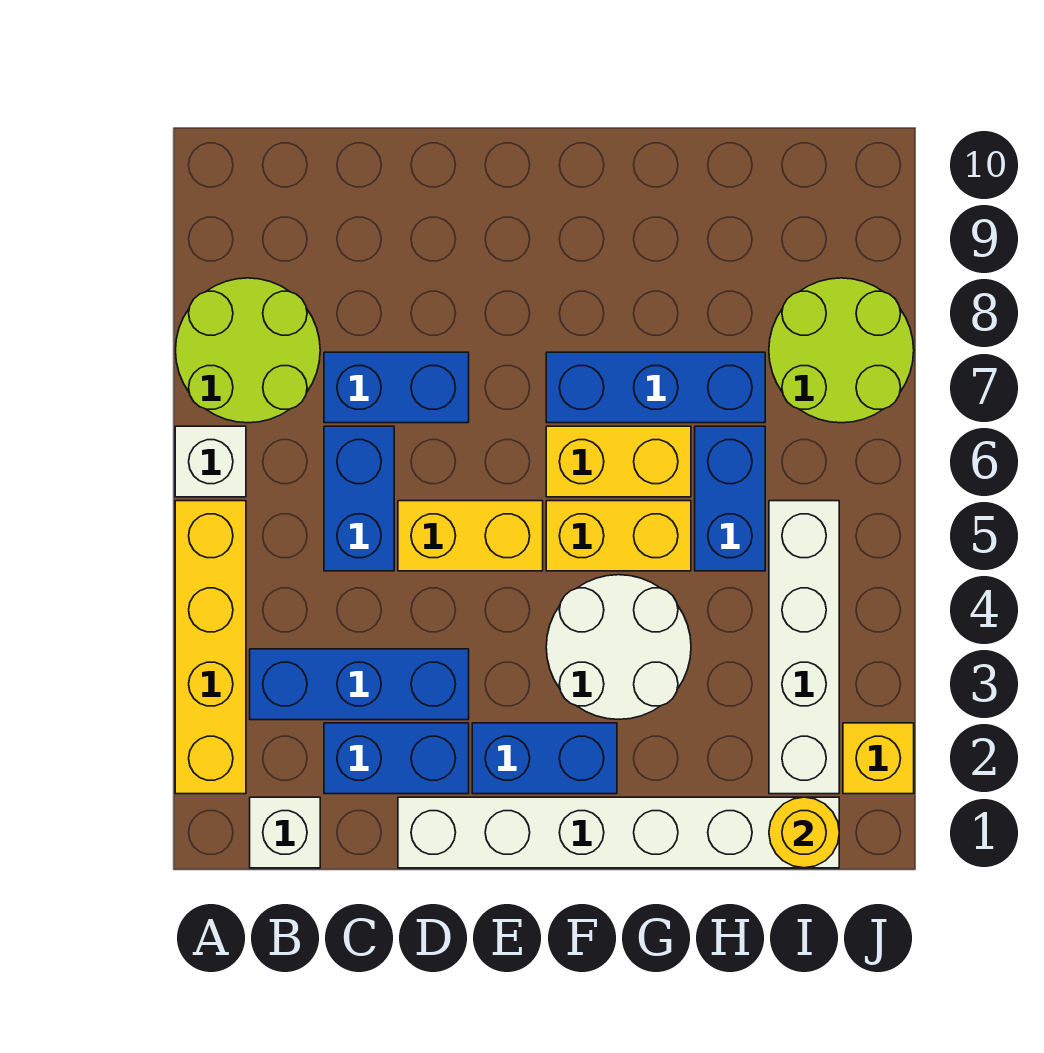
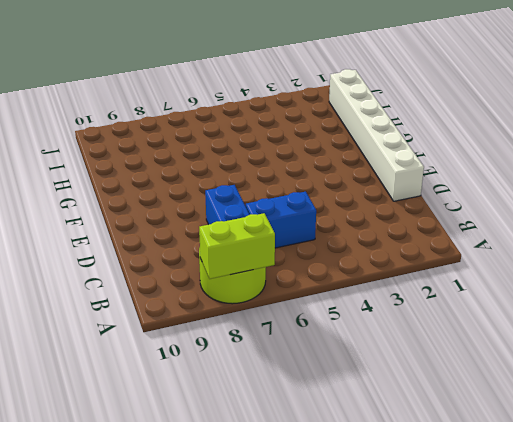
lime brick A7:A8 level 2 -> none
none -> yellow brick A2:A5 level 1
none -> white brick A6 level 1
none -> white brick B1 level 1

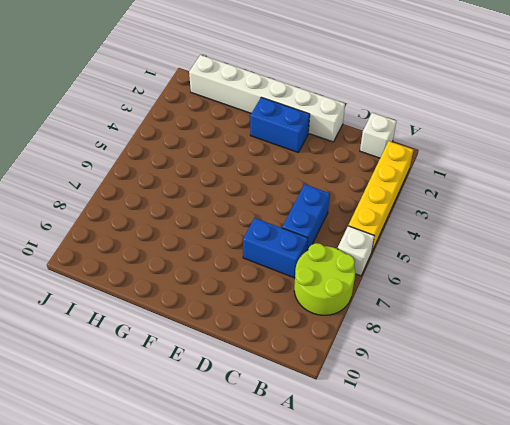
none -> blue brick B3:D3 level 1
none -> blue brick C2:D2 level 1
none -> yellow brick D5:E5 level 1

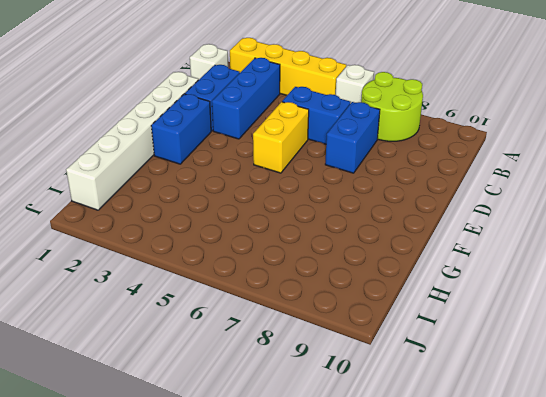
none -> white round brick F3:G4 level 1
none -> yellow brick F5:G5 level 1
none -> yellow brick F6:G6 level 1

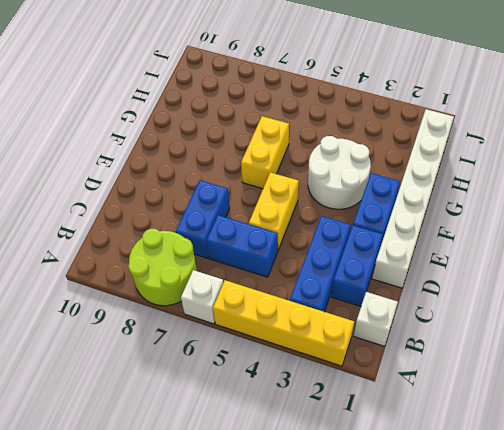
none -> yellow brick F5:G5 level 1
none -> blue brick F7:H7 level 1
none -> blue brick H5:H6 level 1

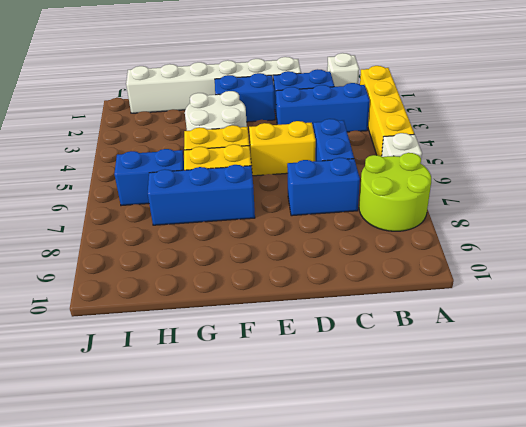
blue brick H6:I6 level 1 -> blue brick H5:H6 level 1
none -> white brick I2:I5 level 1
none -> lime round brick I7:J8 level 1
none -> yellow brick J2 level 1

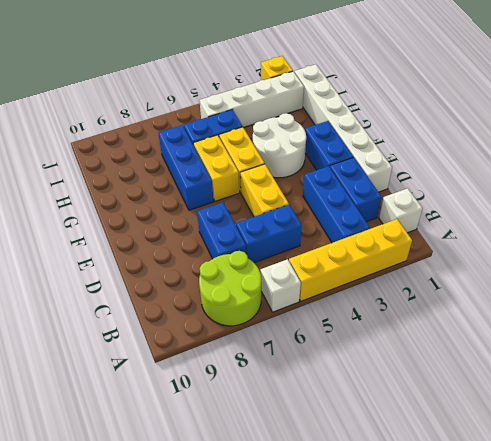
none -> lime round brick I7:J8 level 1
none -> yellow round brick I1 level 2

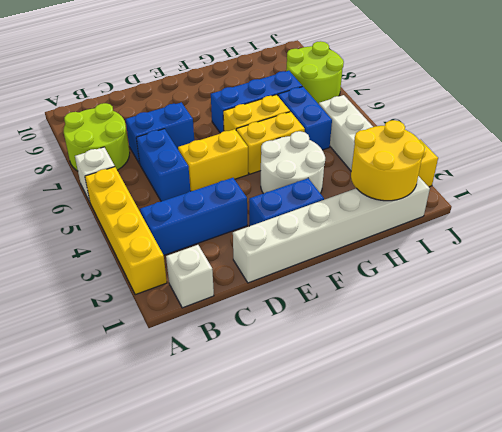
yellow round brick H1:I2 level 2 -> yellow round brick I1 level 2
none -> blue brick C2:D2 level 1

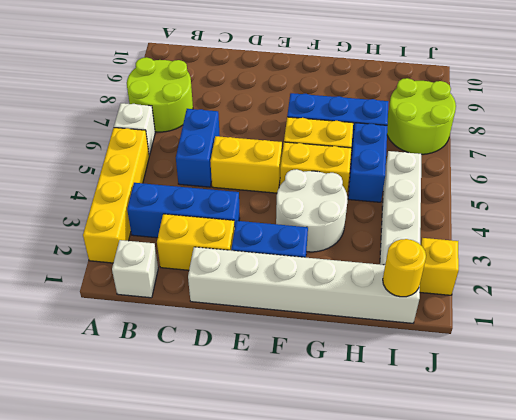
yellow brick C2:D2 level 1 -> blue brick C2:D2 level 1
none -> blue brick C7:D7 level 1

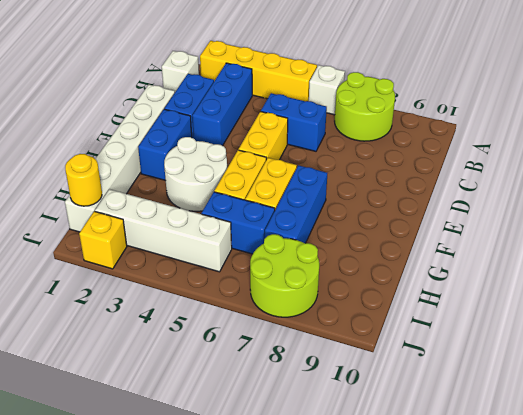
none -> blue brick C7:D7 level 1

